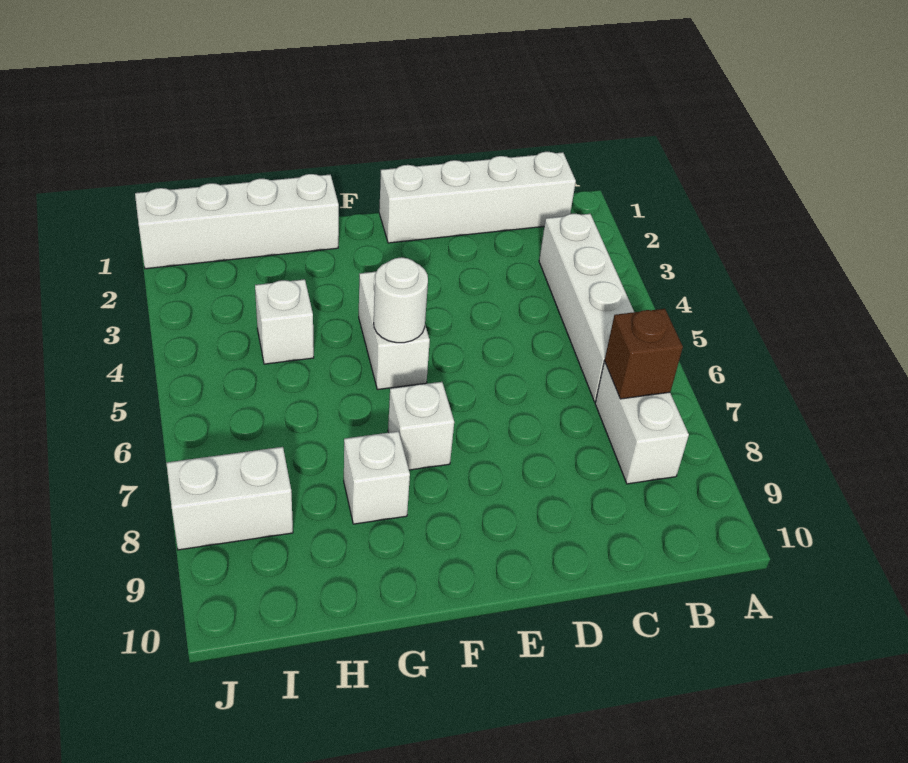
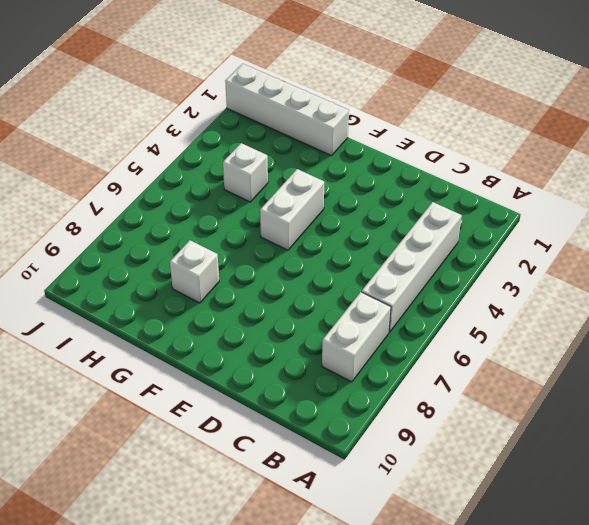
none -> white brick B1:E1 level 1
none -> white brick F7 level 1

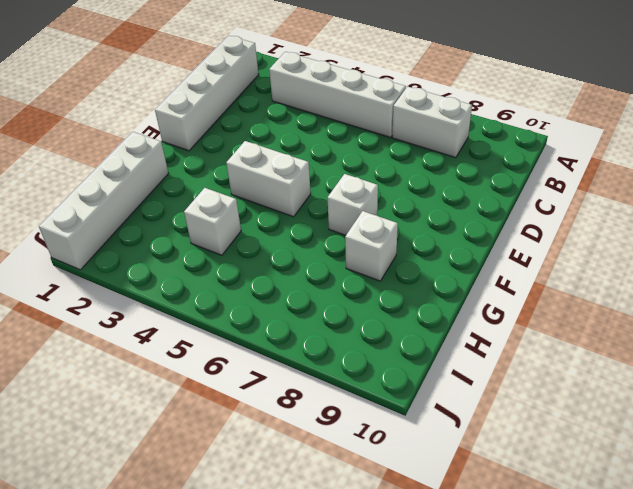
none -> white brick I8:J8 level 1
none -> brown brick B7 level 2

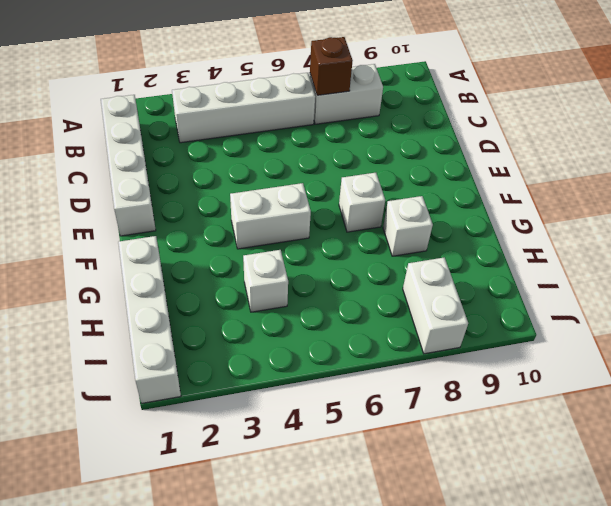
none -> white round brick F5 level 2

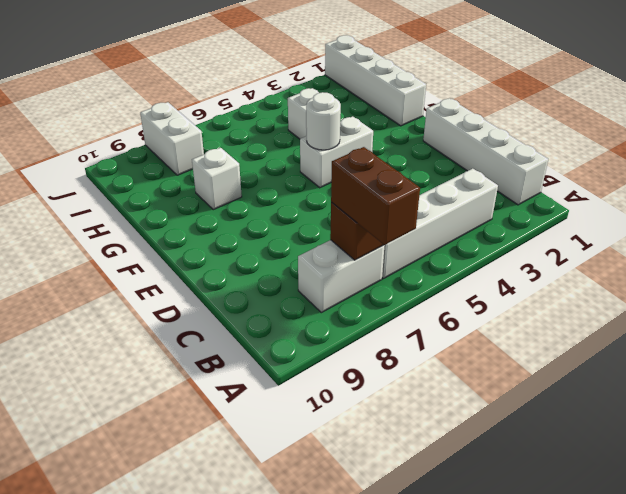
brown brick A7:B7 level 3 -> none
none -> white brick F7 level 1

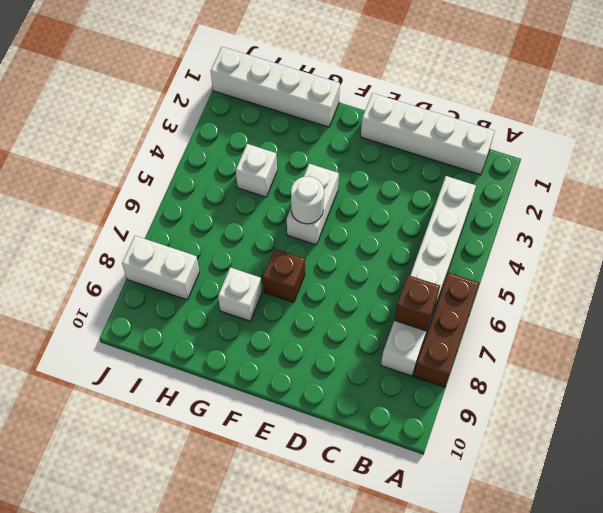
brown brick A6:A8 level 1 -> none
brown brick F7 level 1 -> white brick F7 level 1

